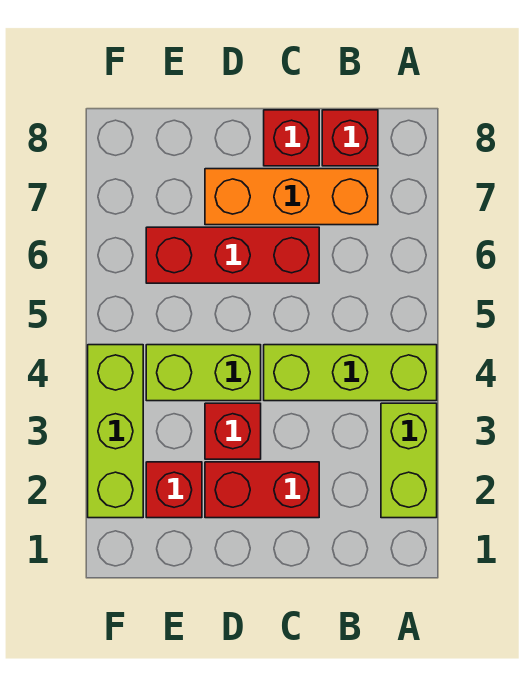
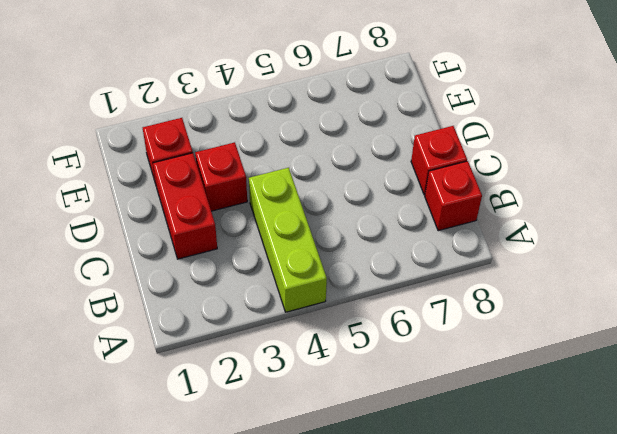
none -> lime brick A2:A3 level 1
none -> orange brick B7:D7 level 1

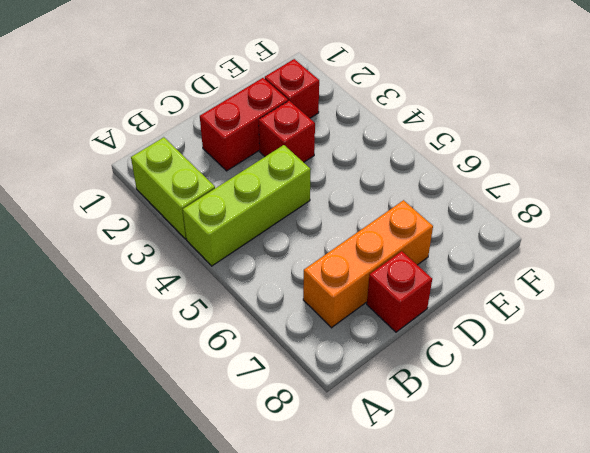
none -> red brick B8 level 1
none -> red brick C6:E6 level 1

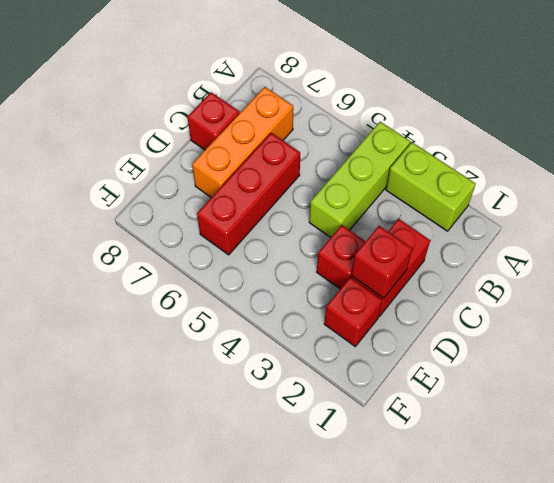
red brick D2 level 2 -> red brick B8 level 1
none -> lime brick D4:E4 level 1
none -> lime brick F2:F4 level 1

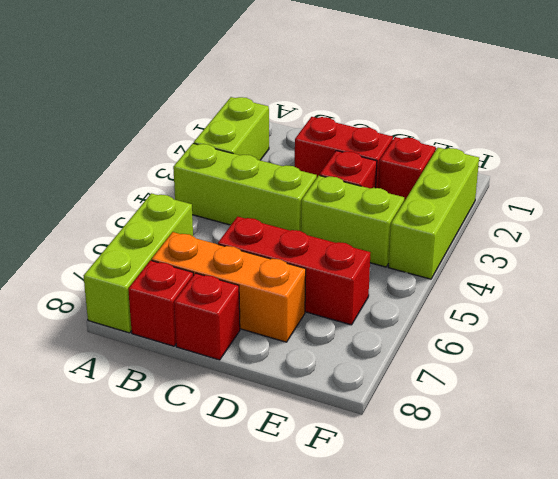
lime brick A6:A8 level 1 -> none

